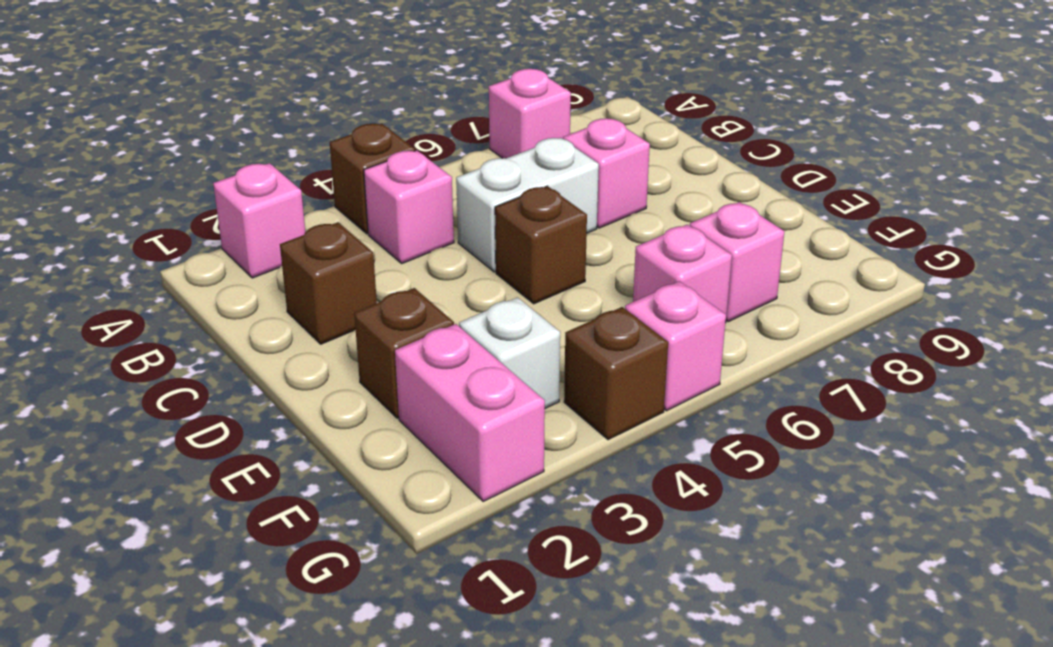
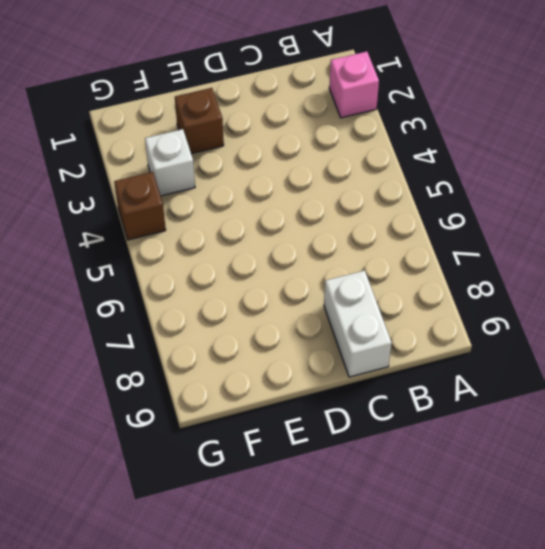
white brick C8:C9 level 1 -> white brick C5:C6 level 1
none -> brown brick A4 level 1
none -> pink brick A7 level 1
none -> pink brick B4 level 1

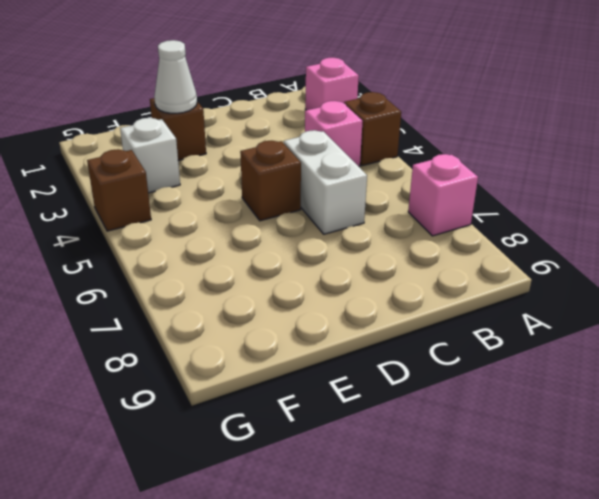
white cone E2 level 2 -> none
none -> brown brick C2 level 1
none -> pink brick C7 level 1
none -> pink brick F2:G2 level 1

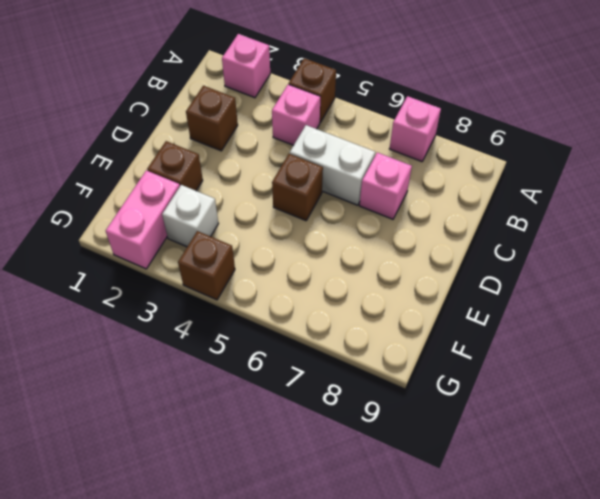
none -> pink brick F6 level 1
none -> pink brick F7 level 1
none -> pink brick G5 level 1

